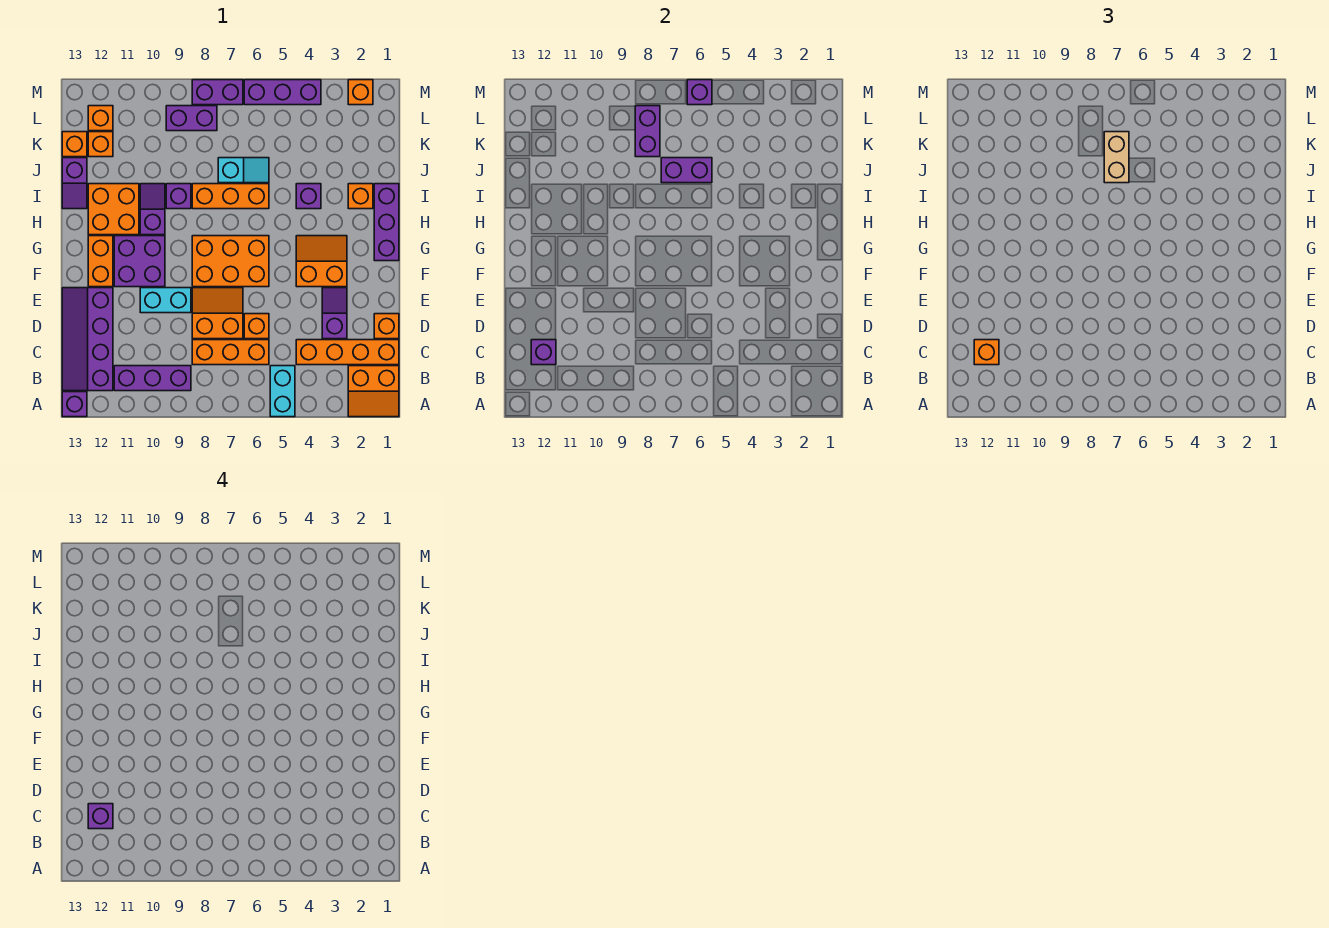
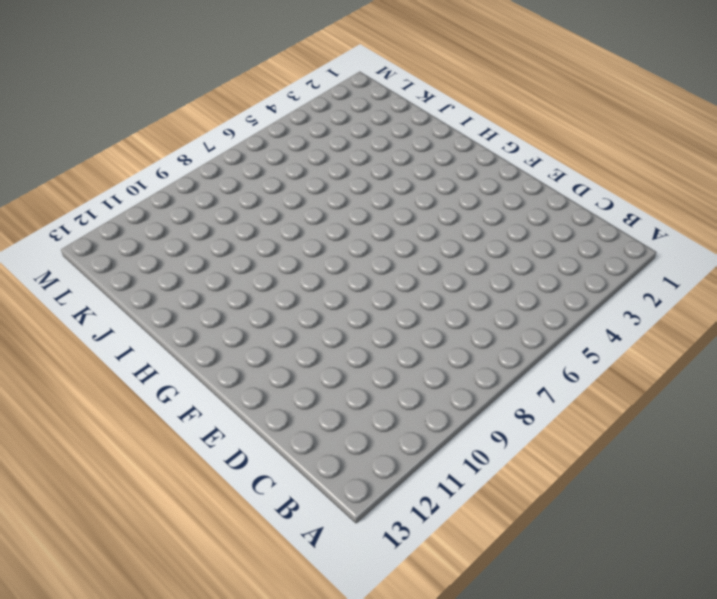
none -> orange slope A1:B2 level 1 top B
none -> cyan brick A5:B5 level 1
none -> purple brick A13 level 1
none -> purple brick B9:B11 level 1

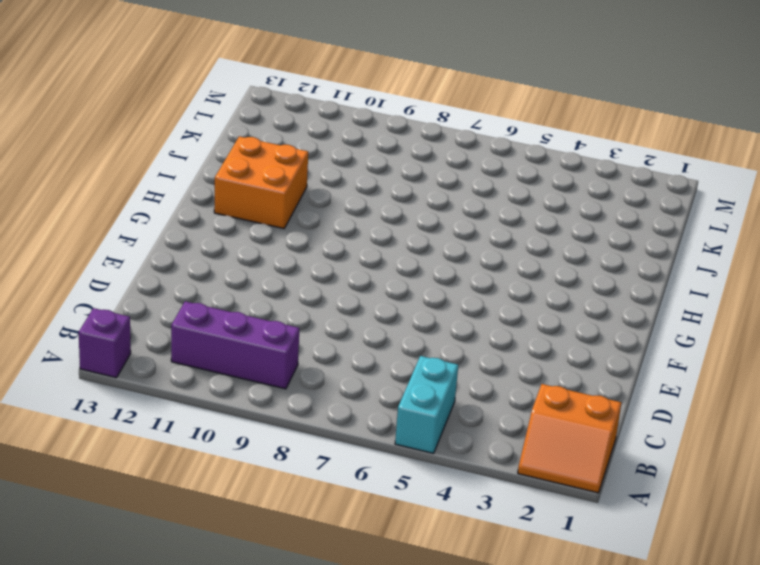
none -> purple slope B12:E13 level 1 top 12
none -> orange brick C1:C4 level 1
none -> orange brick C6:C8 level 1
none -> orange brick D1 level 1

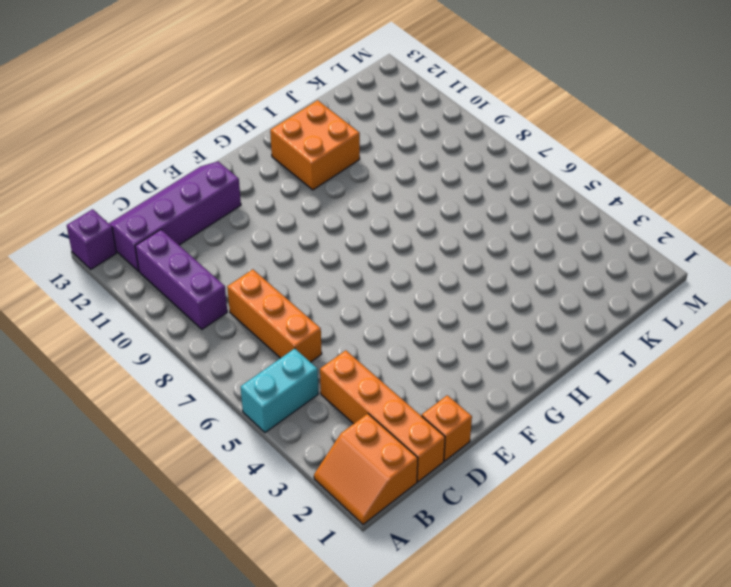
none -> purple slope D3:E3 level 1 top D
none -> orange brick D6 level 1
none -> orange slope D7:E8 level 1 top D
none -> cyan brick E9:E10 level 1

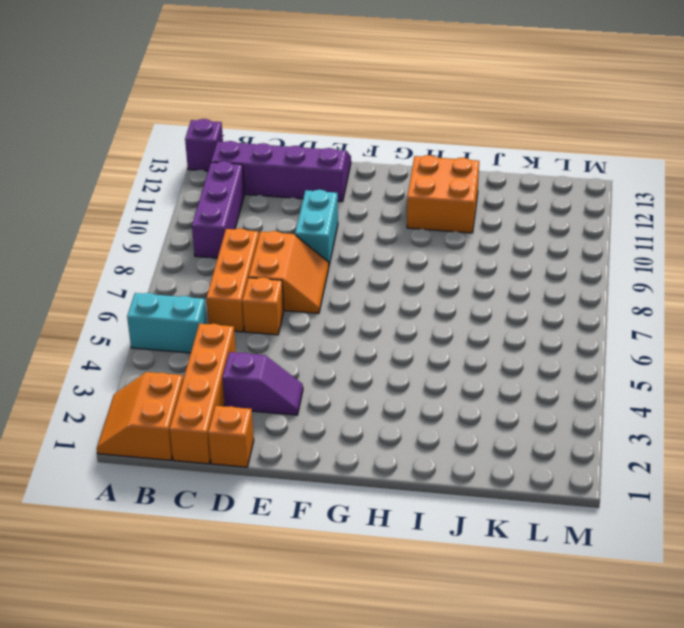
none -> orange slope F3:G4 level 1 top F
none -> orange brick F6:G8 level 1
none -> purple brick F10:G11 level 1
none -> orange brick F12:G12 level 1

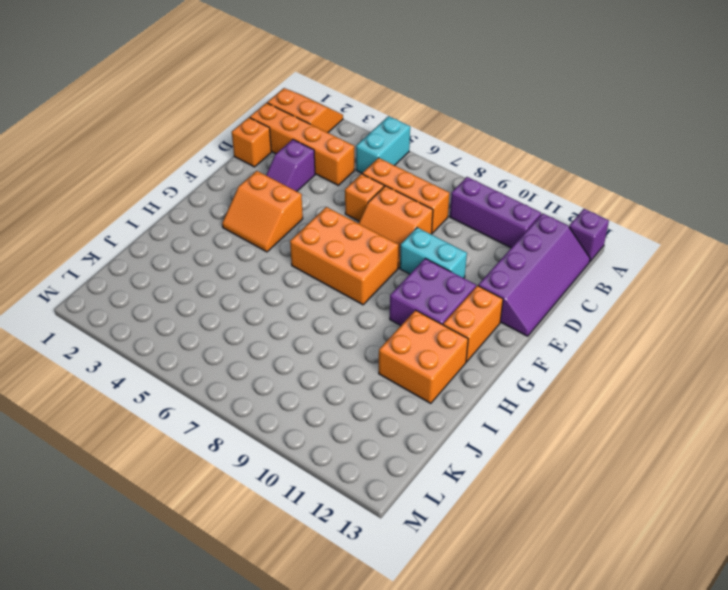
none -> purple brick G1:I1 level 1
none -> purple slope H10:I10 level 1 top H
none -> orange brick I2 level 1
none -> purple brick I4 level 1

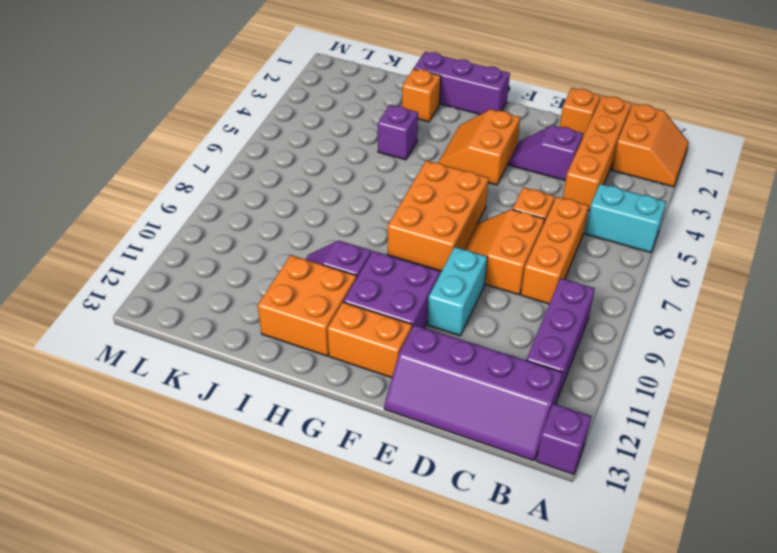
none -> orange brick I6:I8 level 1
none -> purple brick I9 level 1
none -> purple slope I13:J13 level 1 top J
none -> cyan slope J6:J7 level 1 top 7

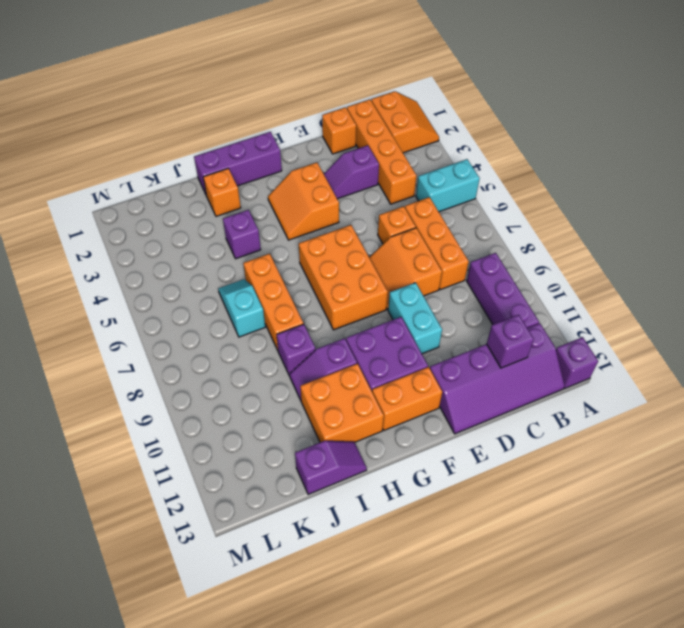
none -> orange brick K12 level 1
none -> orange brick K13 level 1
none -> purple brick L8:L9 level 1
none -> orange brick L12 level 1

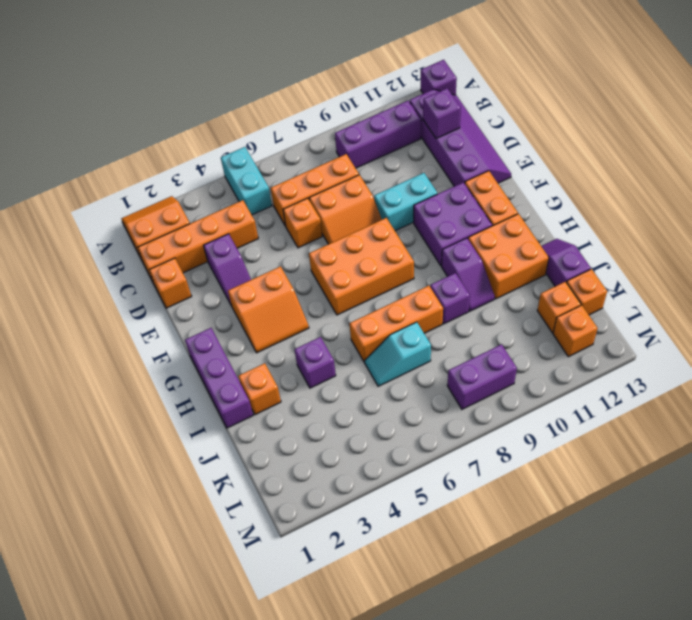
none -> orange brick M2 level 1
none -> purple brick M4:M6 level 1
none -> purple brick M7:M8 level 1
none -> purple brick J6:J7 level 2

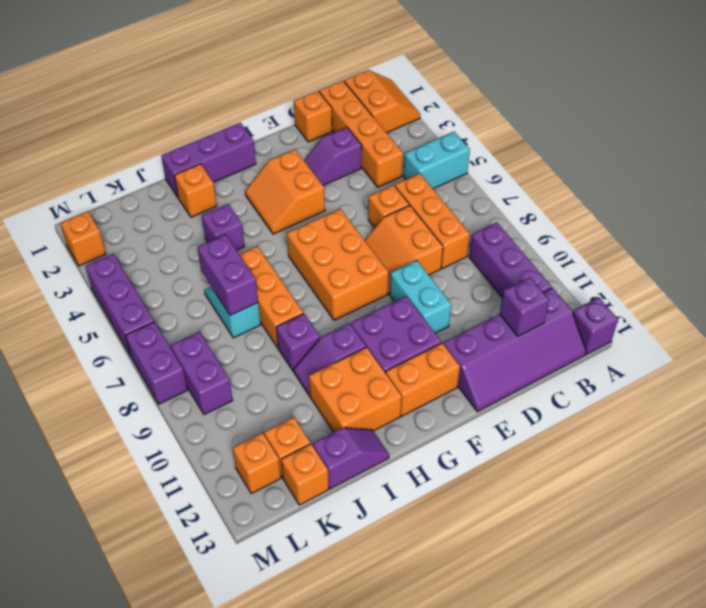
none -> purple brick K8:L8 level 2
none -> purple brick M6 level 2
none -> orange brick C12 level 3
none -> tan brick J7:K7 level 3

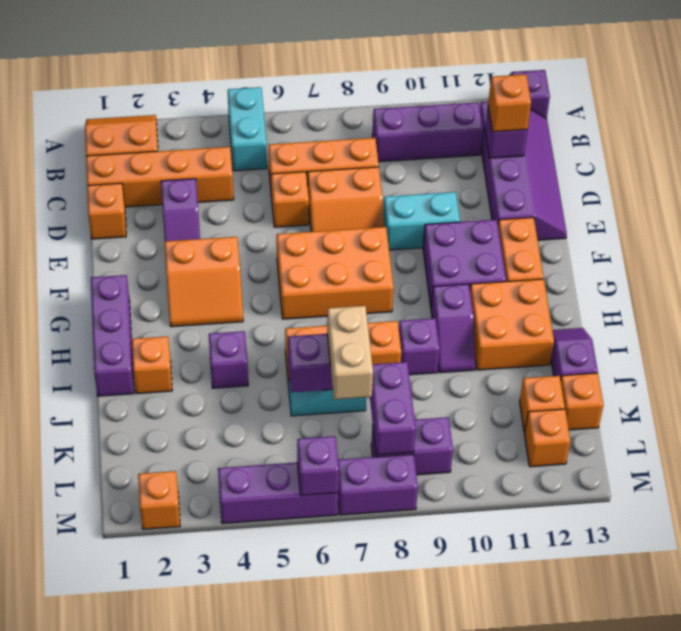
none -> purple brick C12 level 4

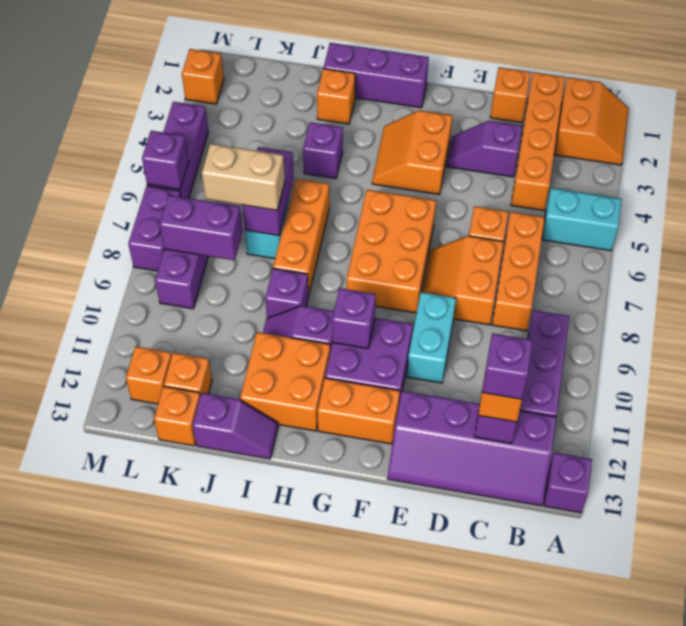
purple brick G10 level 2 -> none

